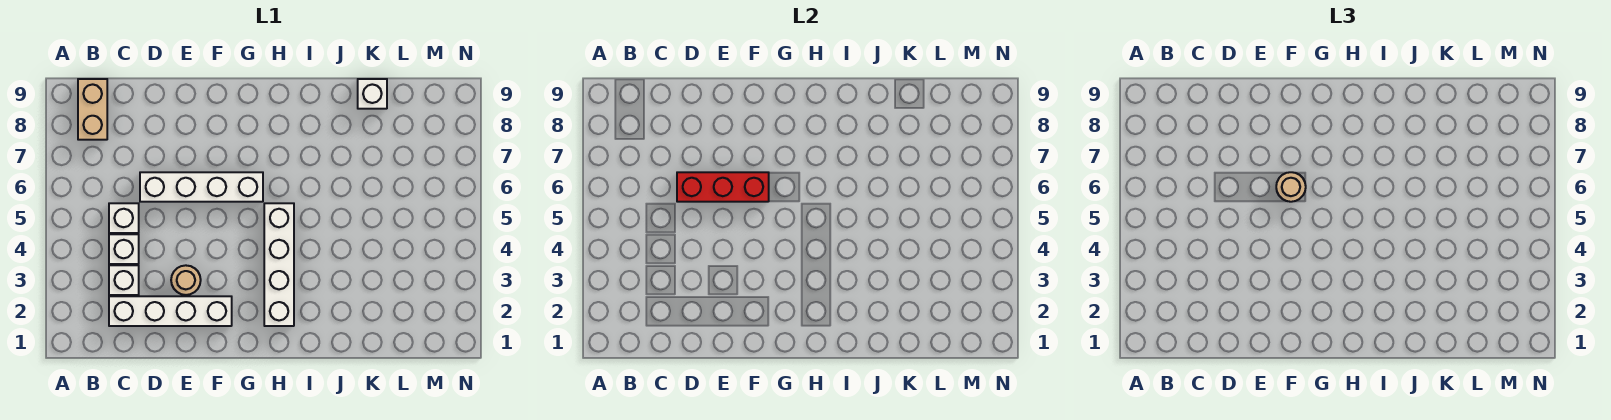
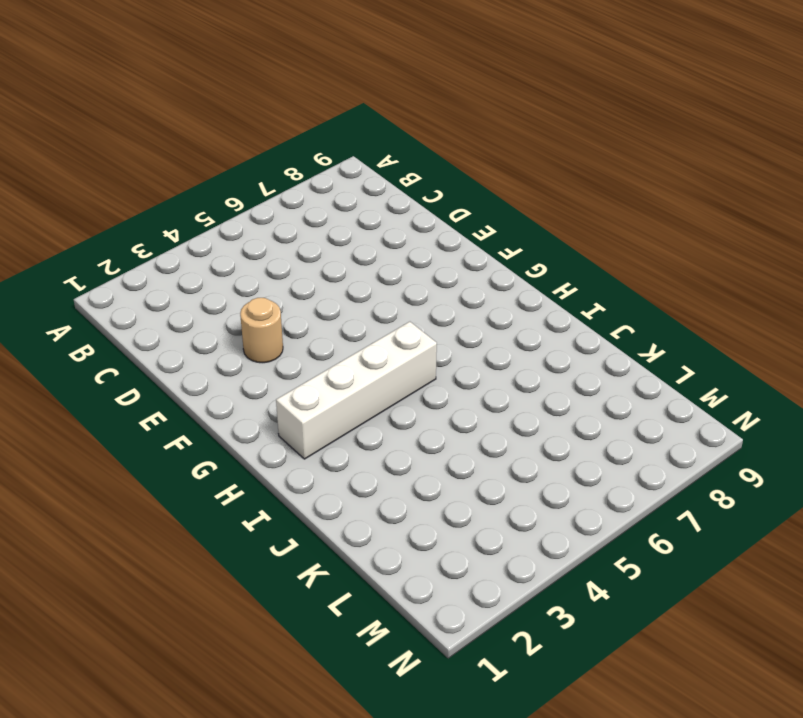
none -> tan brick B8:B9 level 1
none -> white brick C2:F2 level 1

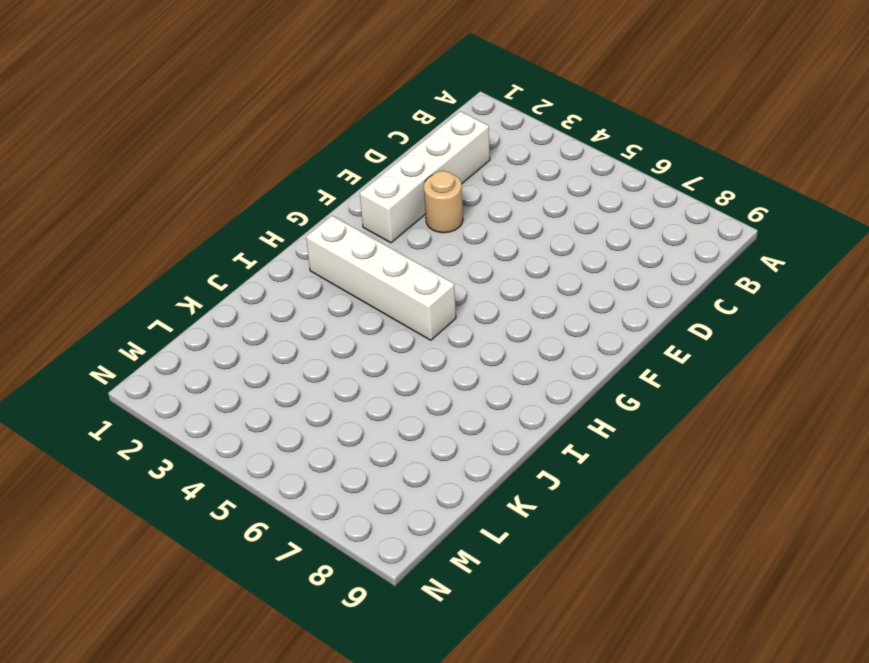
none -> tan brick B8:B9 level 1
none -> white brick C3 level 1

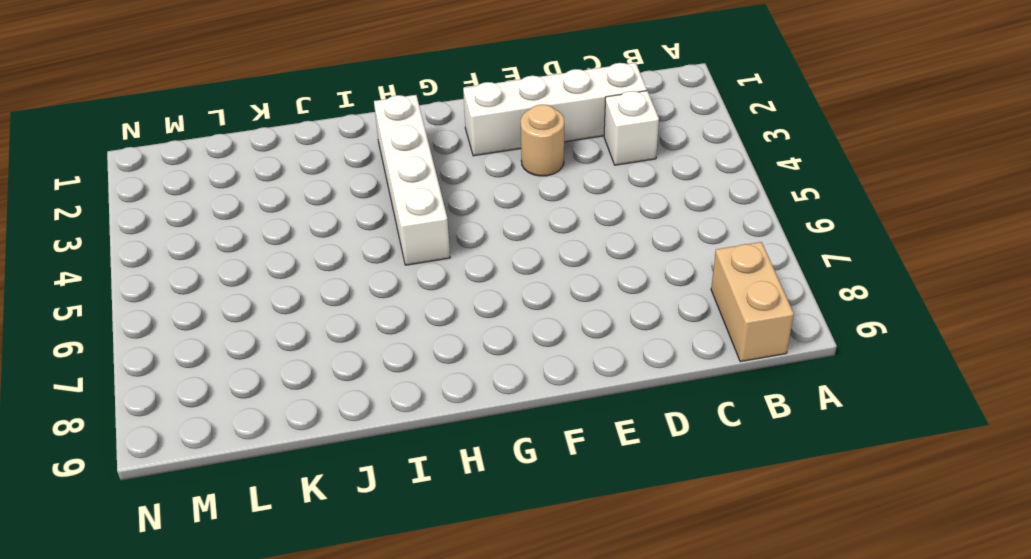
none -> white brick C4 level 1
none -> white brick C5 level 1

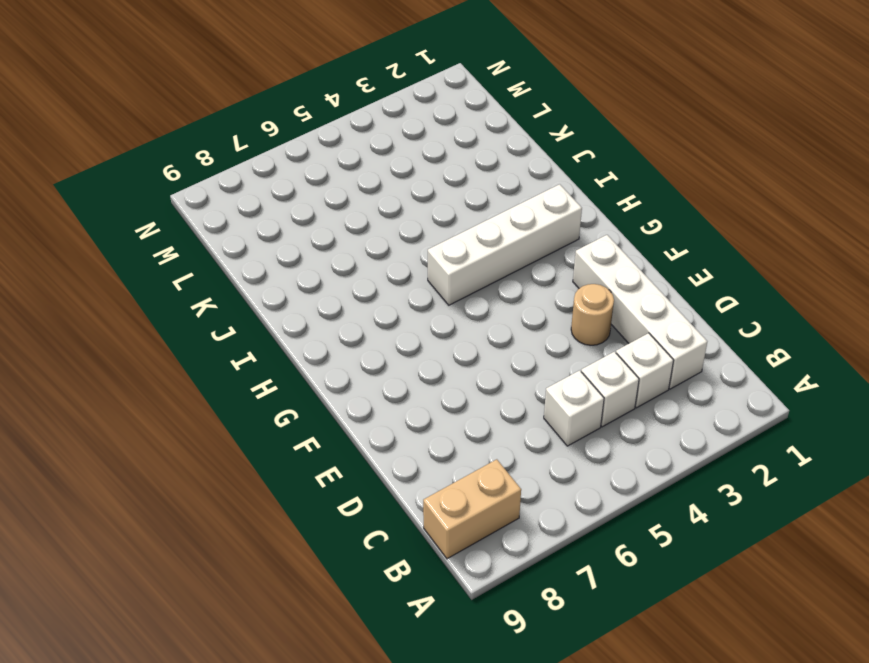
none -> white brick D6:G6 level 1
none -> white brick K9 level 1

